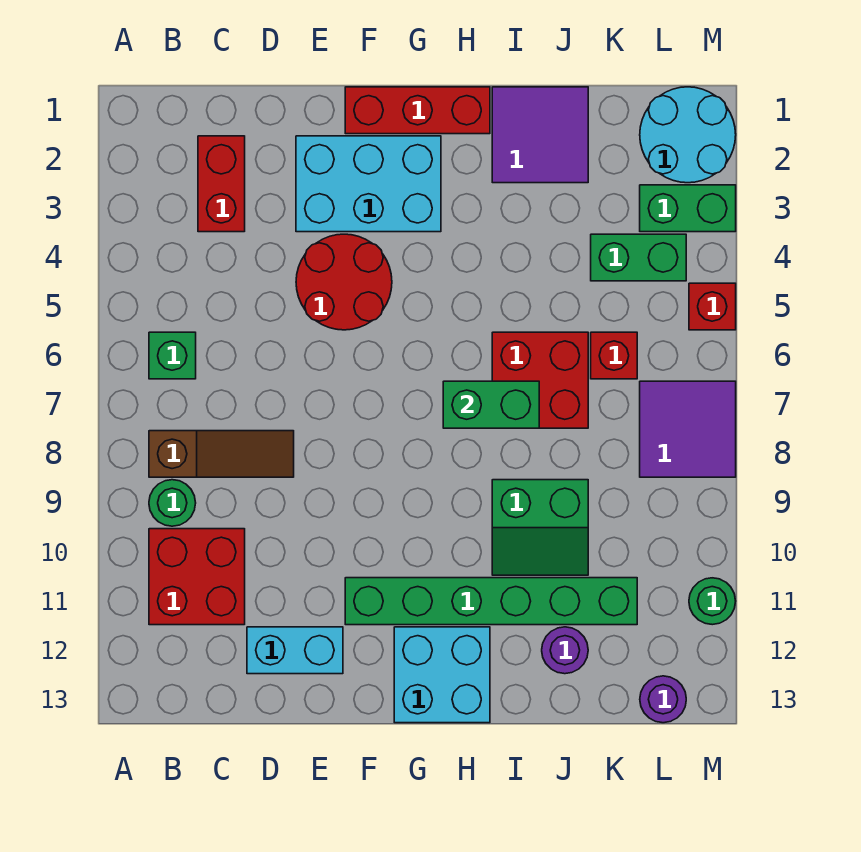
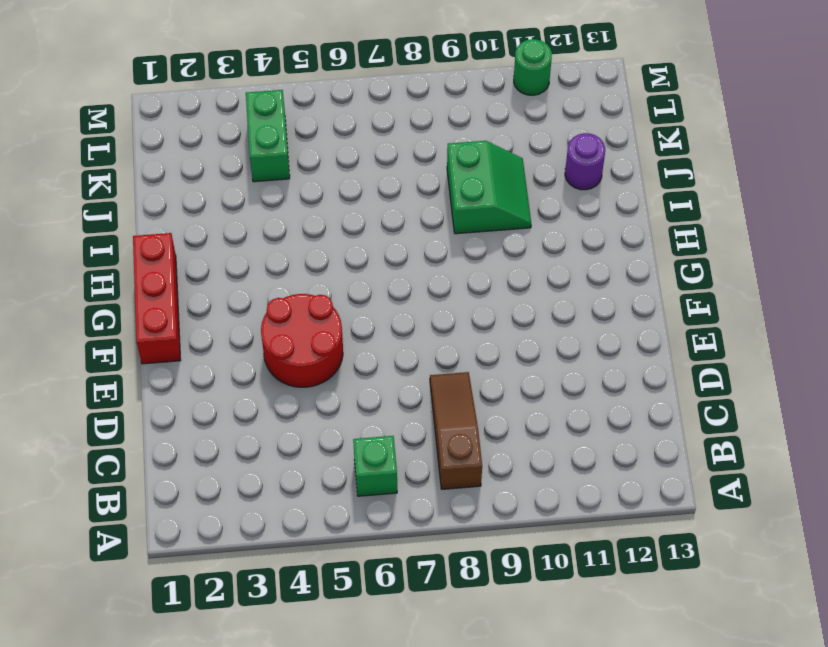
none -> green round brick B9 level 1
none -> red brick B10:C11 level 1
none -> red brick C2:C3 level 1

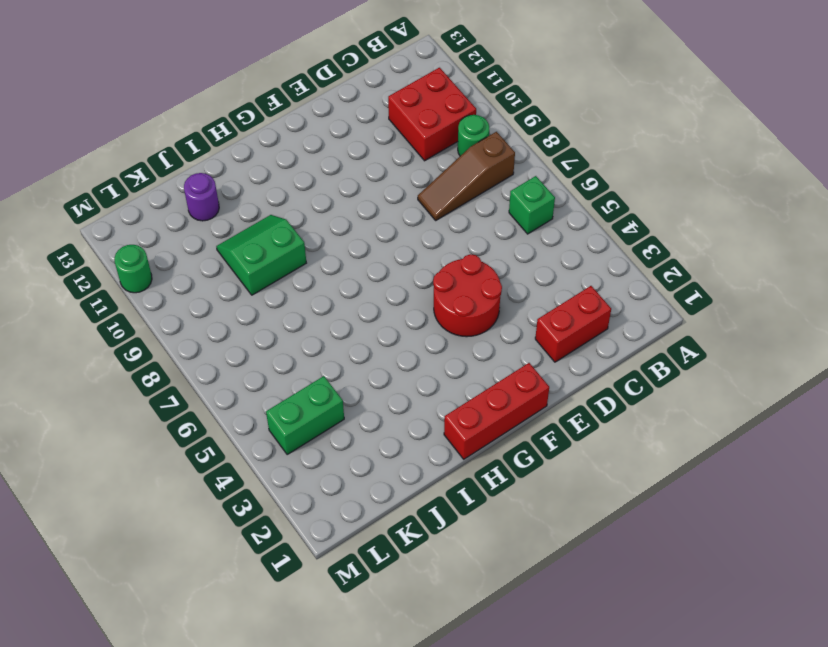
red brick C2:D2 level 1 -> red brick C2:C3 level 1
none -> cyan brick D12:E12 level 1
none -> cyan brick E2:G3 level 1
none -> green brick F11:K11 level 1

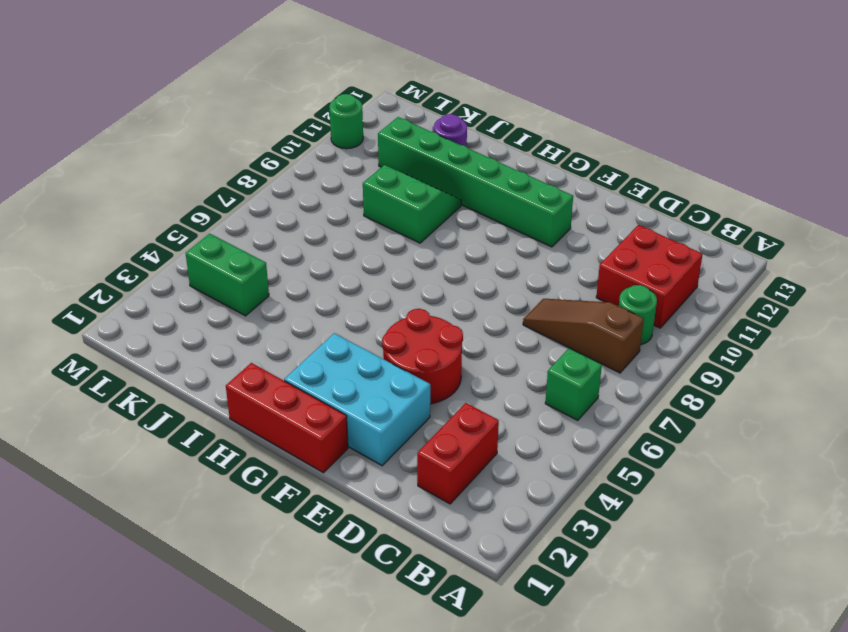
none -> cyan brick D12:E12 level 1
none -> cyan brick G12:H13 level 1
none -> purple tile I1:J2 level 1

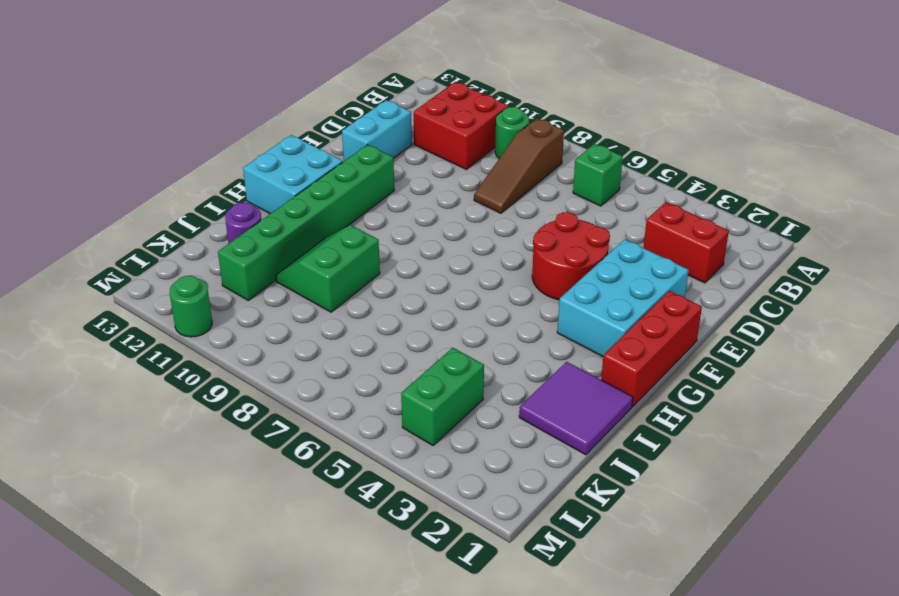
none -> red brick I6:J7 level 1
none -> red brick K6 level 1
none -> cyan round brick L1:M2 level 1

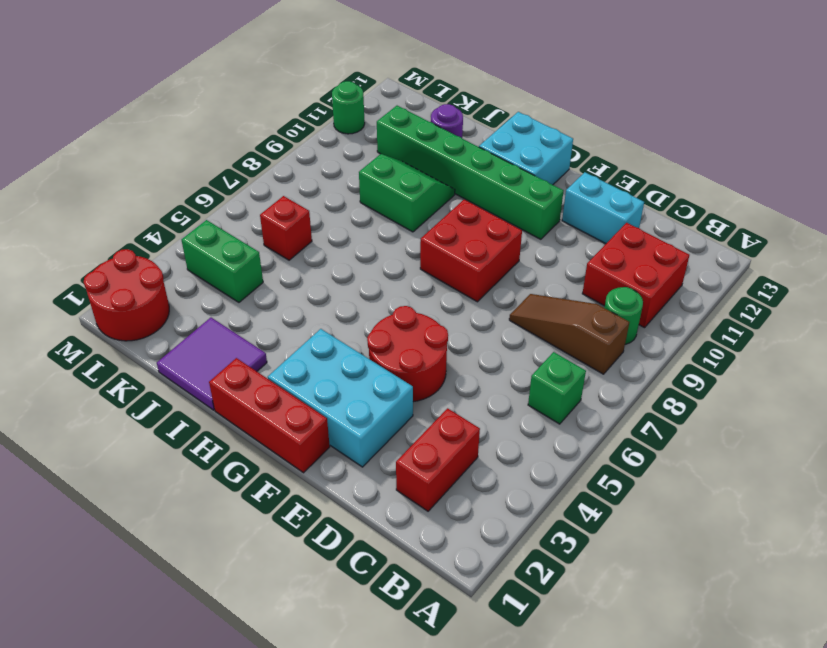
red brick F8:G9 level 1 -> red brick I6:J7 level 1
red round brick L1:M2 level 1 -> cyan round brick L1:M2 level 1
none -> green brick L3:M3 level 1
none -> purple tile L7:M8 level 1
none -> purple round brick L13 level 1

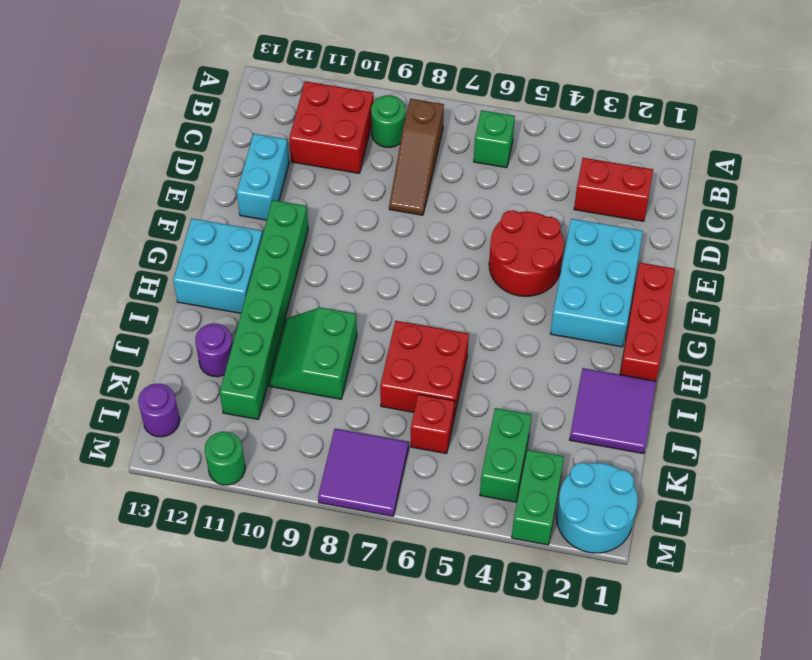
none -> red brick M5 level 1
none -> green brick H7:I7 level 2

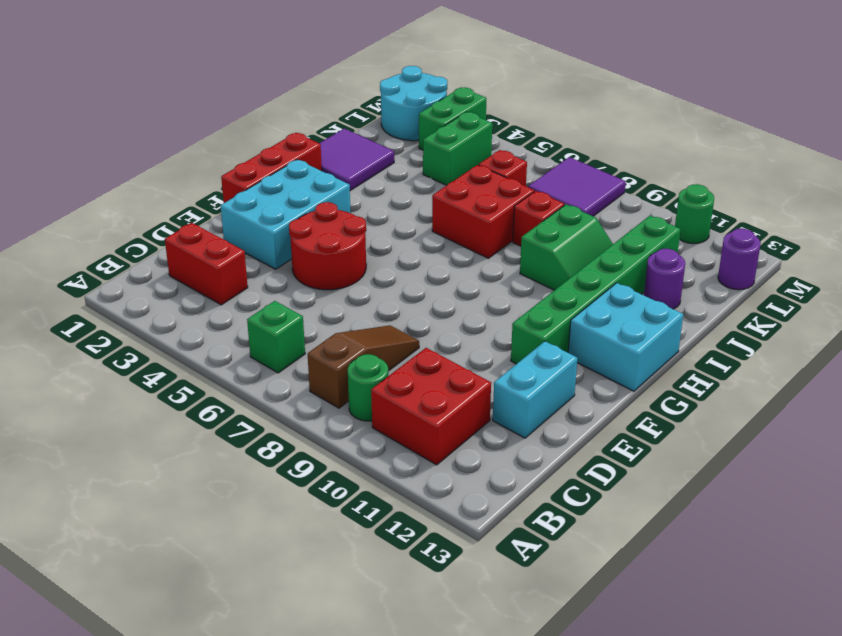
red brick J8 level 1 -> red brick M5 level 1
none -> green brick H7:I7 level 2

